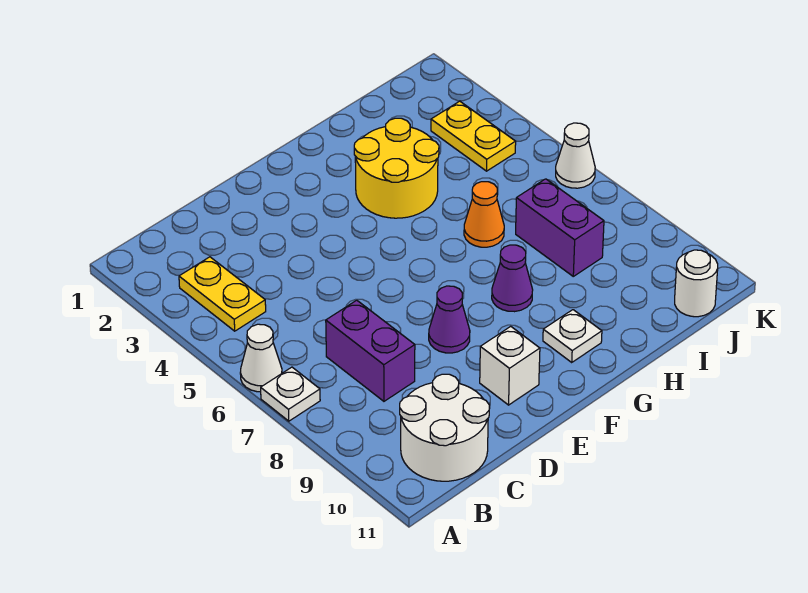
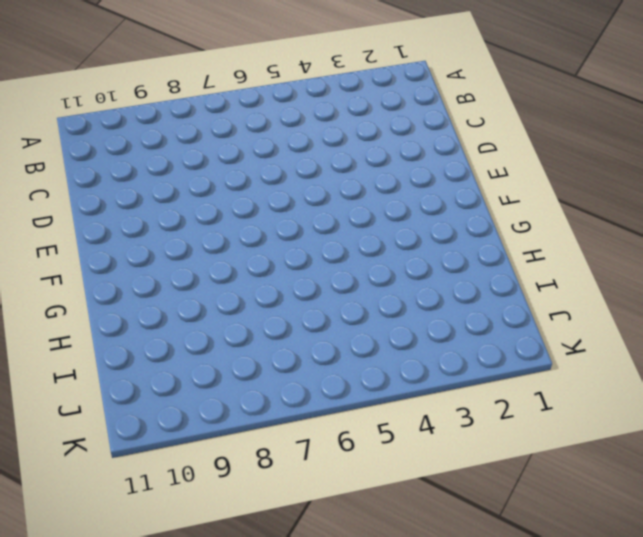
none -> white cone A6 level 1
none -> white plate A7 level 1
none -> yellow plate B3:B4 level 1

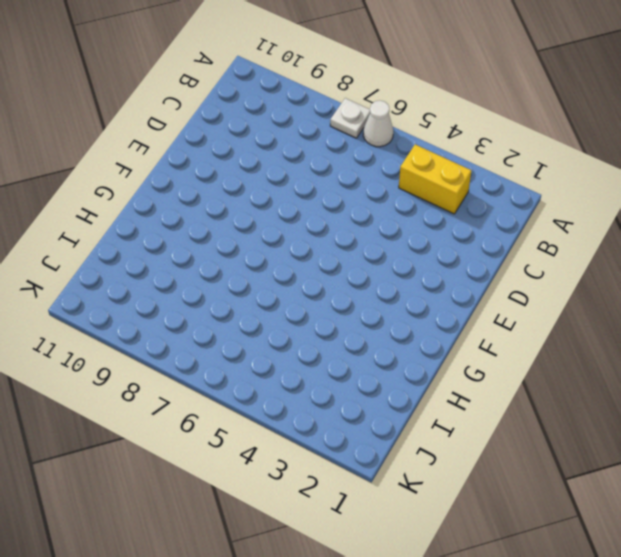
yellow brick B3:B4 level 1 -> yellow plate B3:B4 level 1
none -> white round brick B10:C11 level 1
none -> purple brick C7:C8 level 1
none -> purple cone E8 level 1

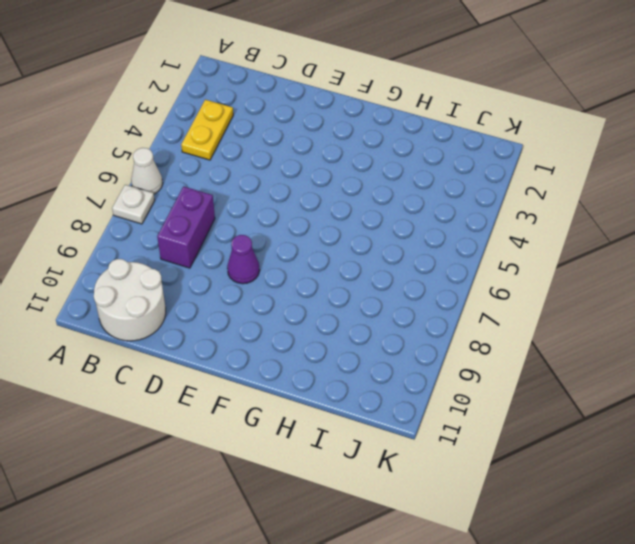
none -> white brick E10 level 1
none -> yellow round brick G3:H4 level 1
none -> purple cone G8 level 1

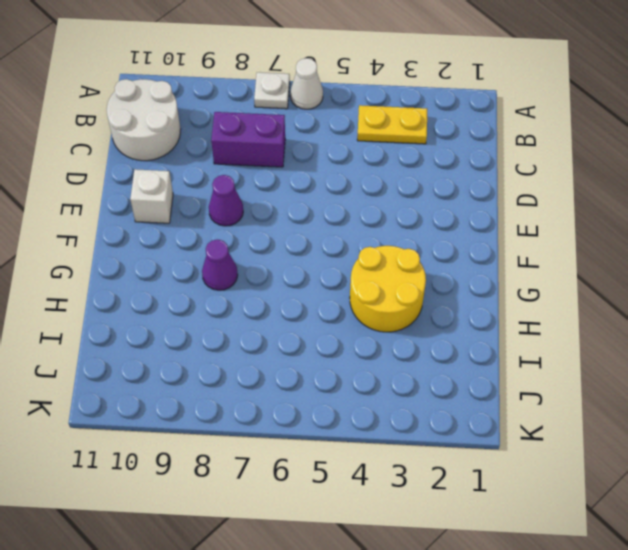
none -> white plate G10 level 1
none -> orange cone H6 level 1
none -> purple brick I7:I8 level 1

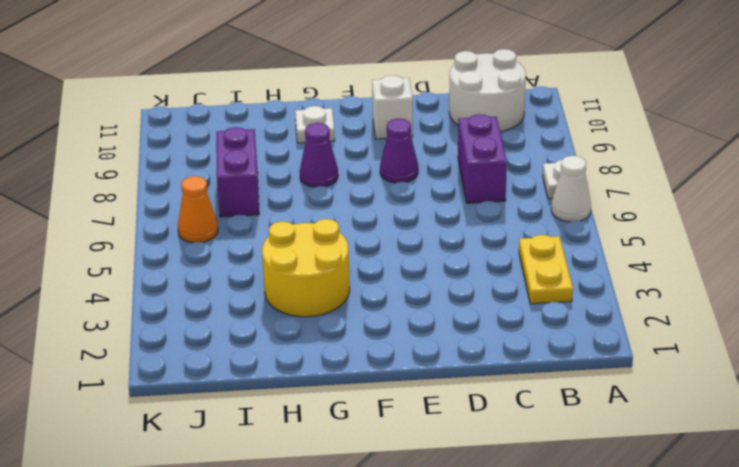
orange cone J6 level 1 -> orange cone H6 level 1
none -> yellow plate J3:J4 level 1
none -> white round brick J11 level 1
none -> white cone K6 level 1

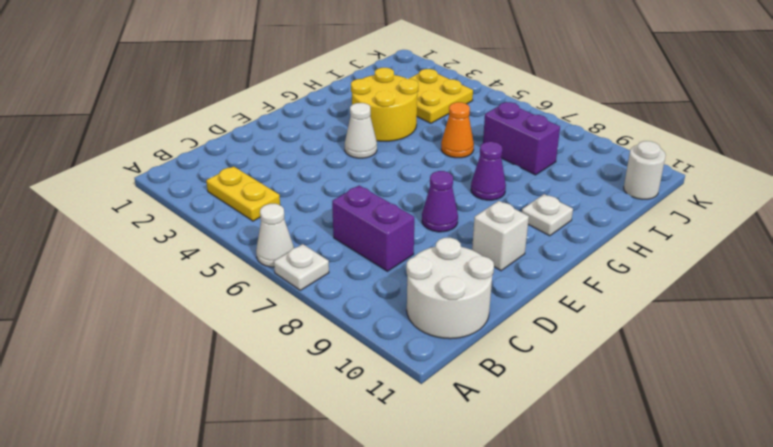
white cone F4 level 1 -> white cone K6 level 1
yellow plate I3:J4 level 1 -> yellow plate J3:J4 level 1

